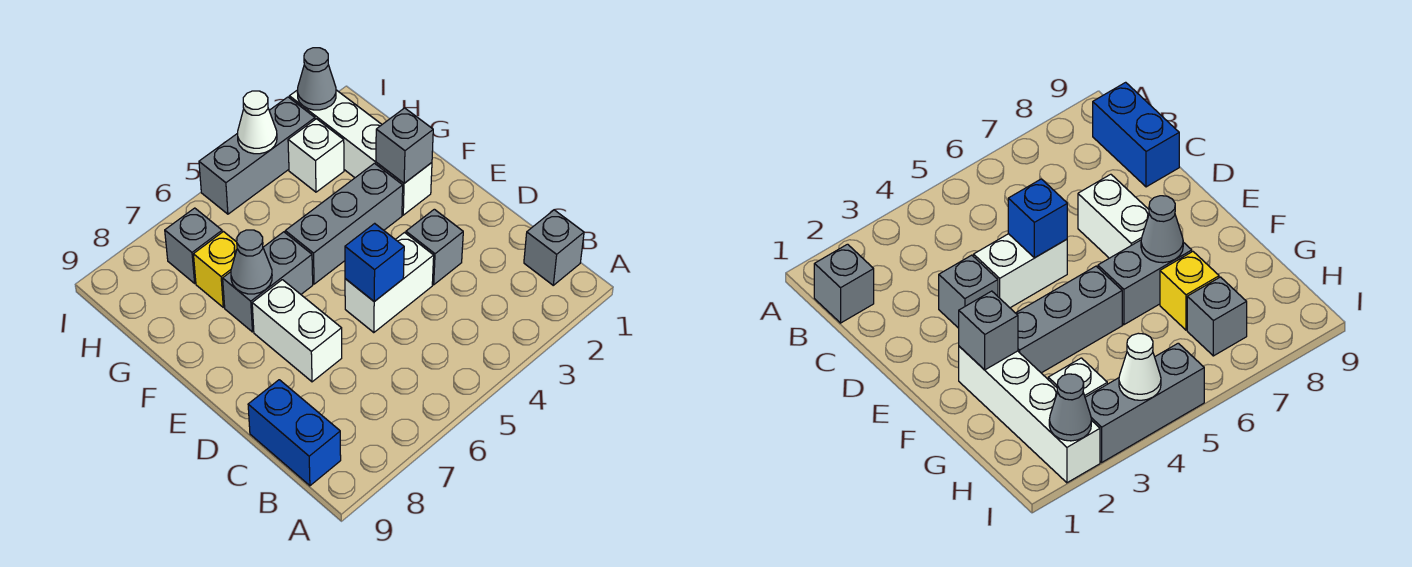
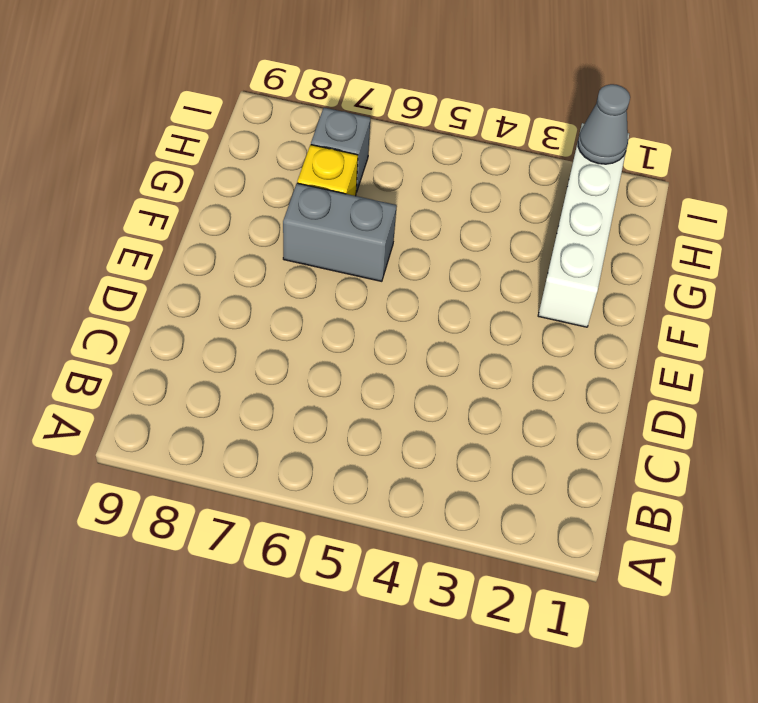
none -> grey brick B1 level 1
none -> blue brick B9:C9 level 1
none -> grey brick D3 level 1

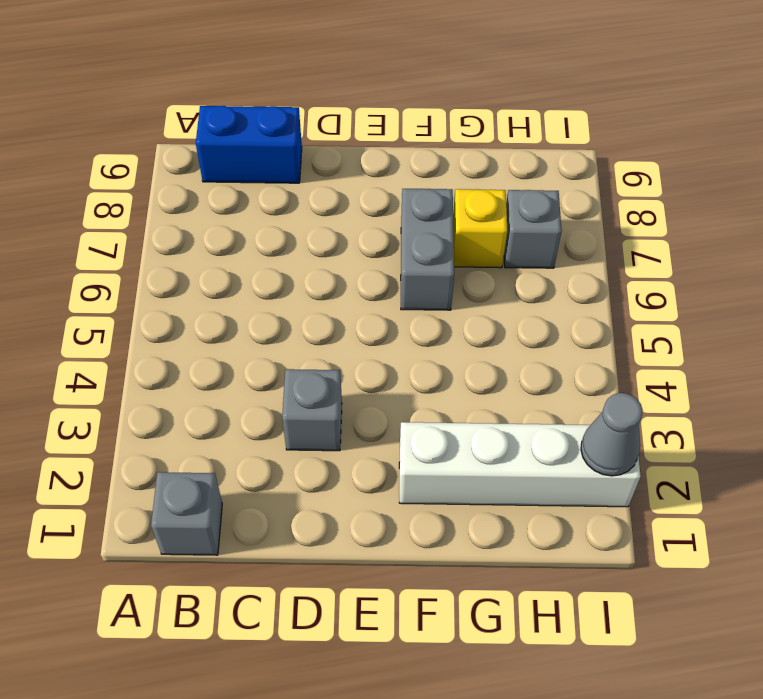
none -> white brick D4:D5 level 1
none -> white brick D7:E7 level 1
none -> grey brick F3:F5 level 1

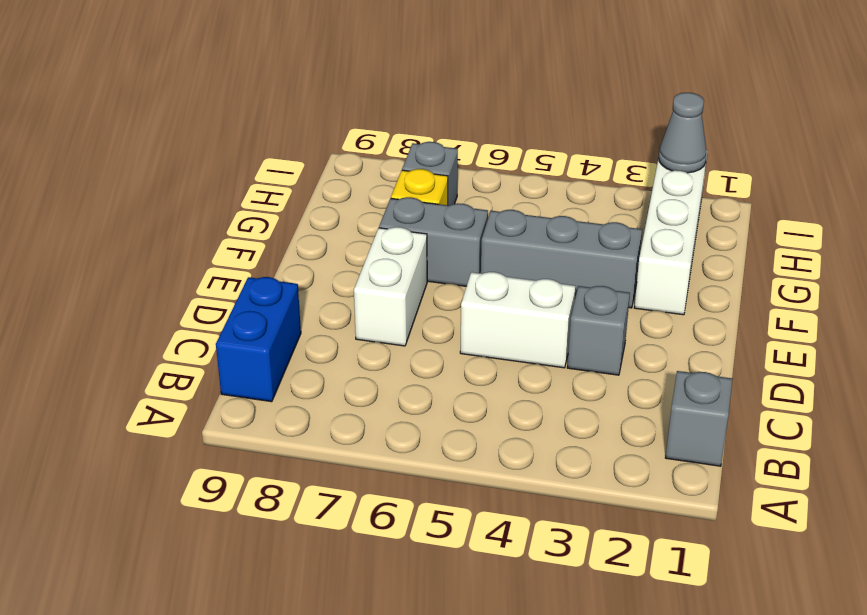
none -> white brick H3 level 1
none -> grey brick I3:I5 level 1
none -> blue brick D5 level 2

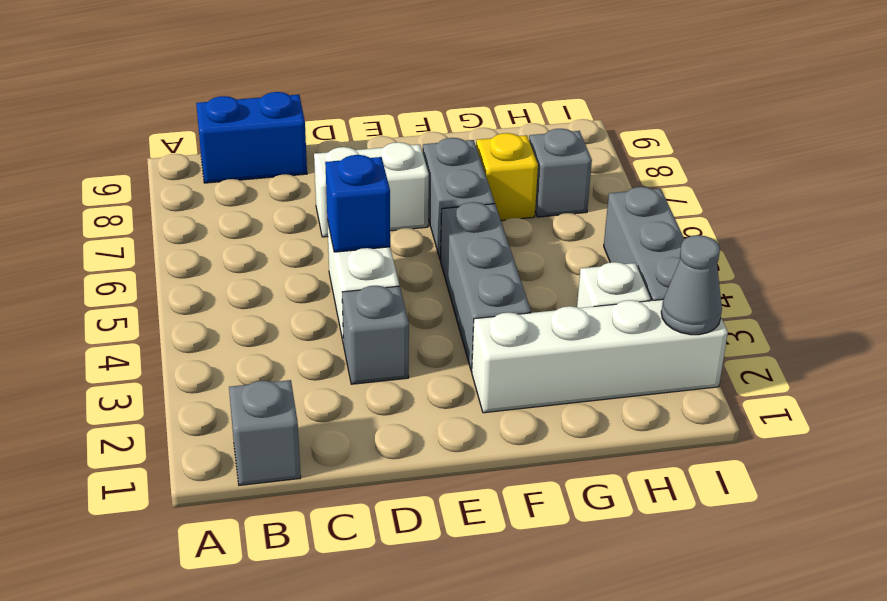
none -> grey brick F2 level 2
none -> grey cone F7 level 2
none -> white cone I4 level 2

